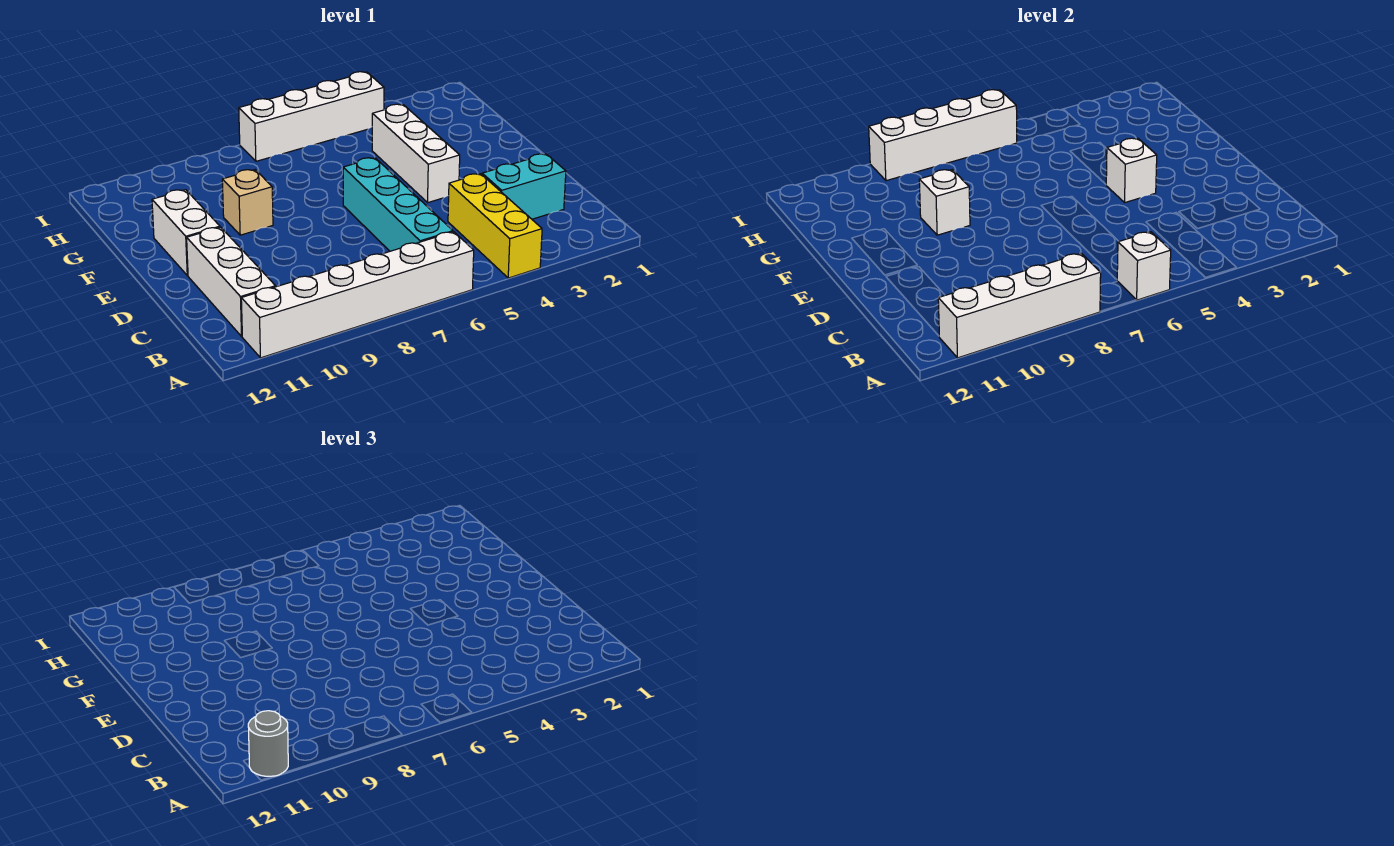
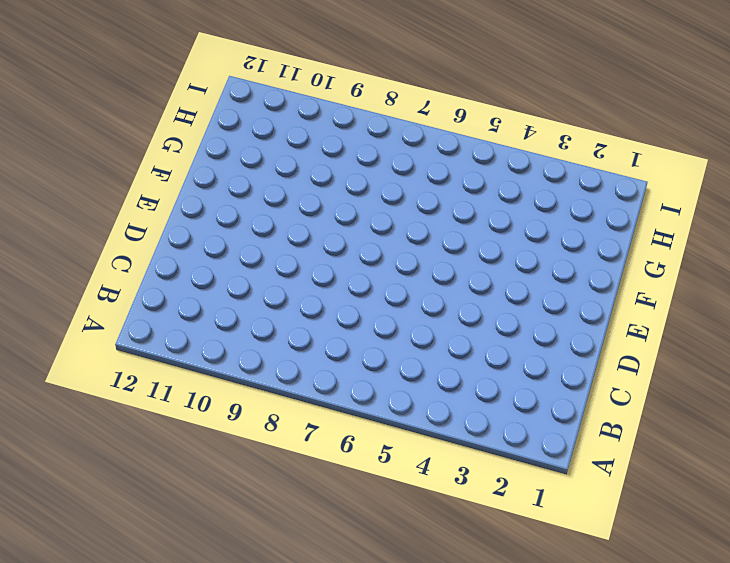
none -> yellow brick A4:C4 level 1
none -> white brick A6:A11 level 1
none -> cyan brick B6:E6 level 1

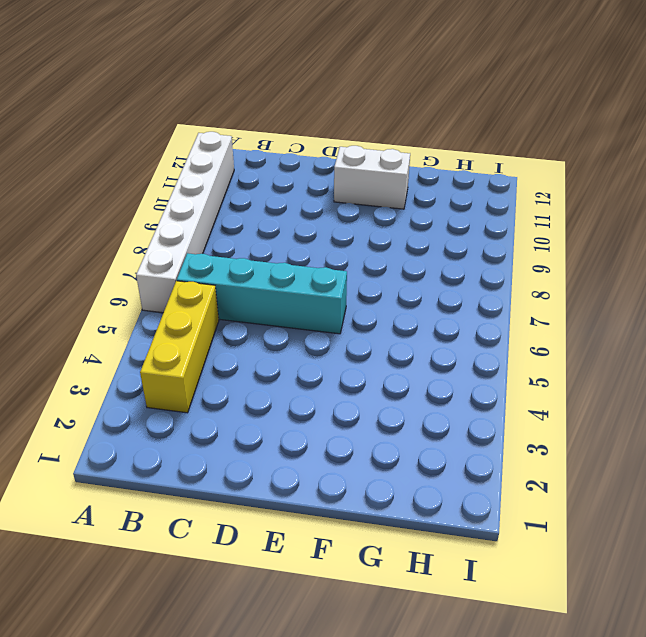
yellow brick B3:B5 level 1 -> yellow brick A4:C4 level 1
none -> white brick B11:D11 level 1
none -> cyan brick C2:C3 level 1
none -> white brick E4:G4 level 1

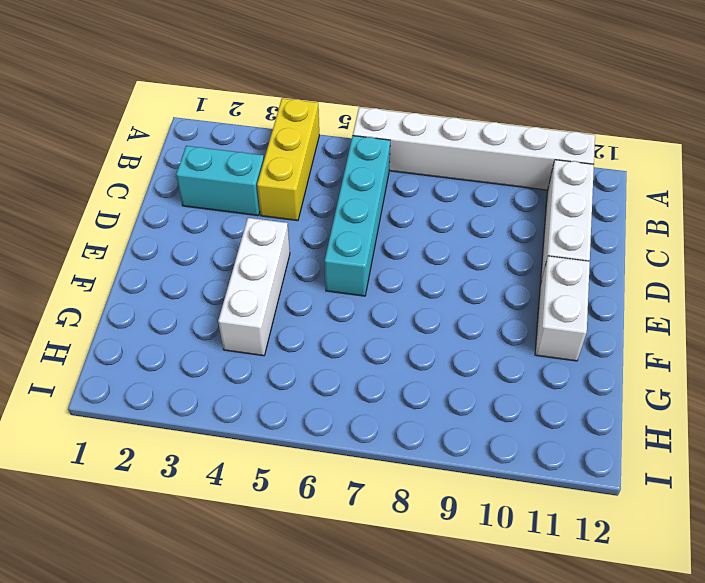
none -> tan brick F9 level 1
none -> white brick I4:I7 level 1
none -> white brick A6 level 2

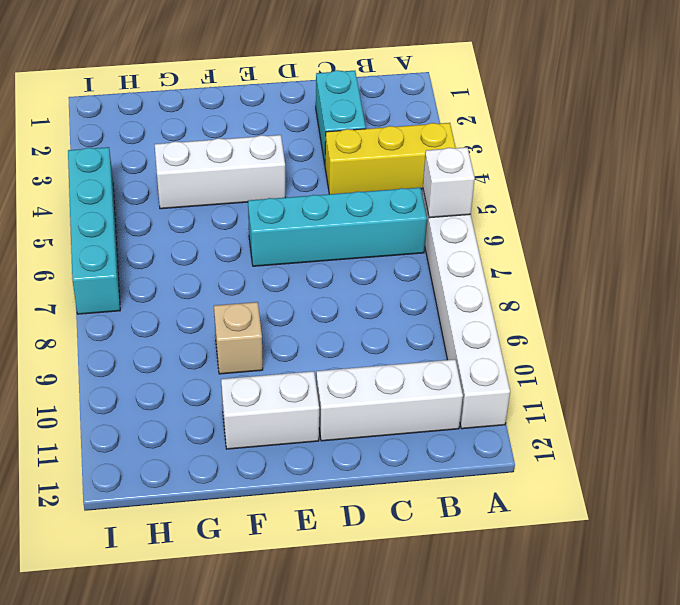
cyan brick I4:I7 level 1 -> white brick I4:I7 level 1
none -> white brick A8:A11 level 2
none -> white brick E4 level 2
none -> white brick F9 level 2

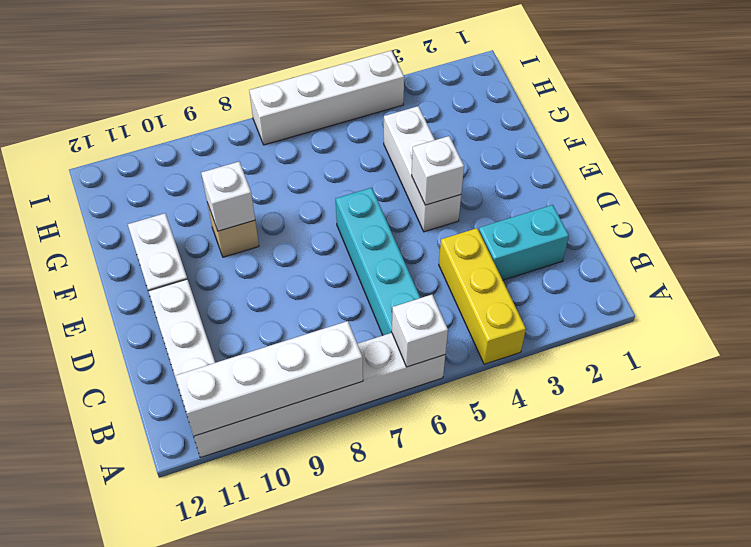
none -> white brick I6:I9 level 2
none -> grey round brick A11 level 3

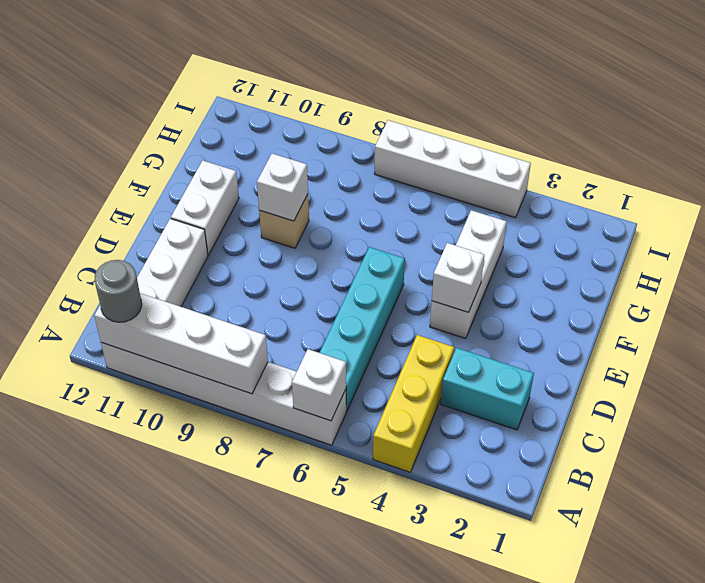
none -> white brick I6:I9 level 2

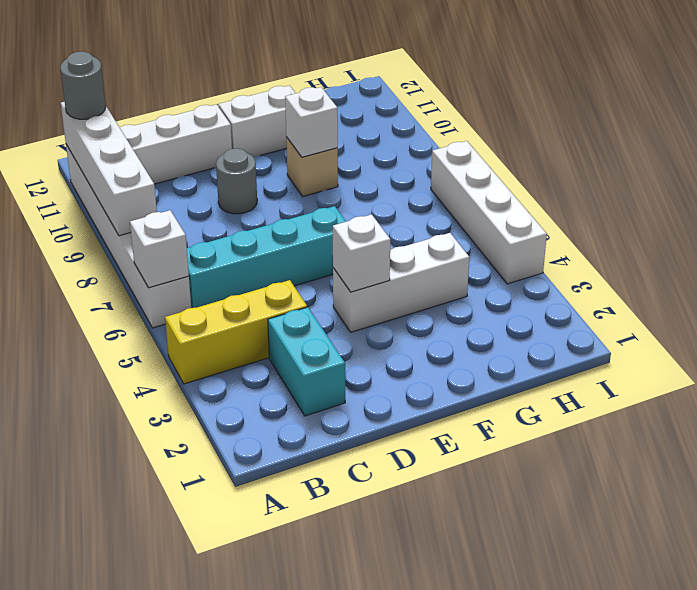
grey round brick D9 level 1 -> none
none -> white brick I6:I9 level 2

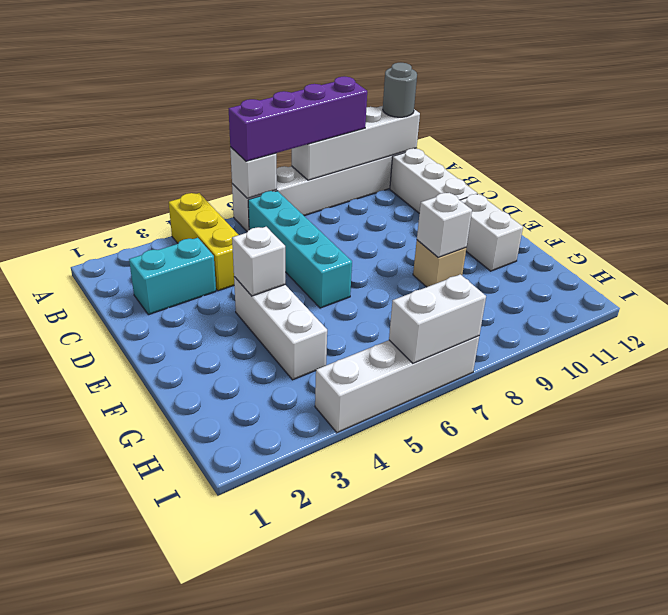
purple brick A6:A9 level 3 -> none
white brick I6:I7 level 2 -> white brick I6:I9 level 2

